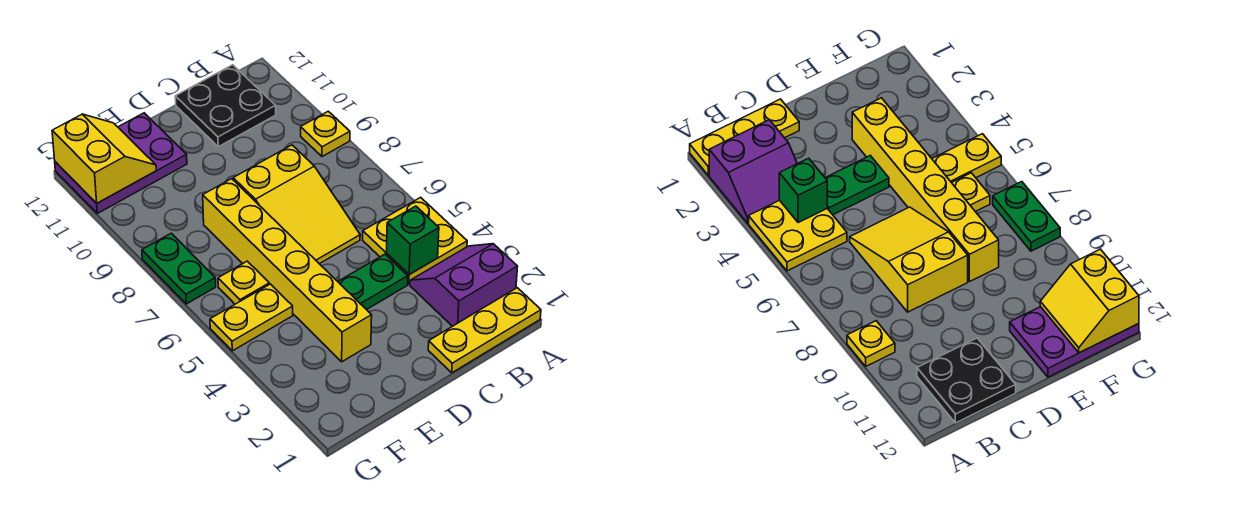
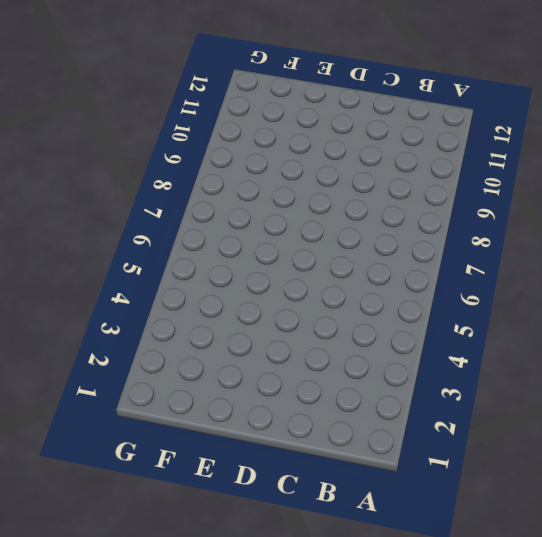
none -> yellow plate A1:C1 level 1
none -> purple slope A2:B3 level 1 top 2
none -> yellow plate A4:B5 level 1

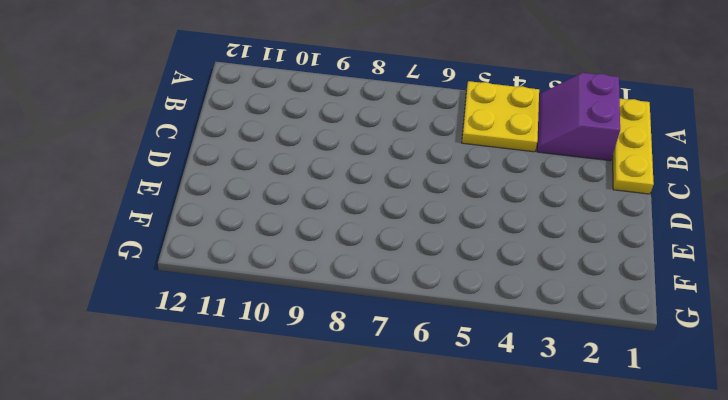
none -> yellow plate A9 level 1
none -> black plate B11:C12 level 1
none -> green plate C4:D4 level 1

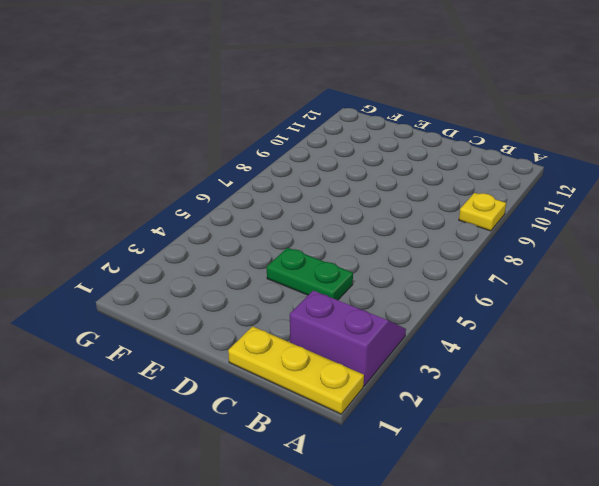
none -> yellow plate A4:B5 level 1
none -> black plate B11:C12 level 1
none -> yellow slope C6:D8 level 1 top 8

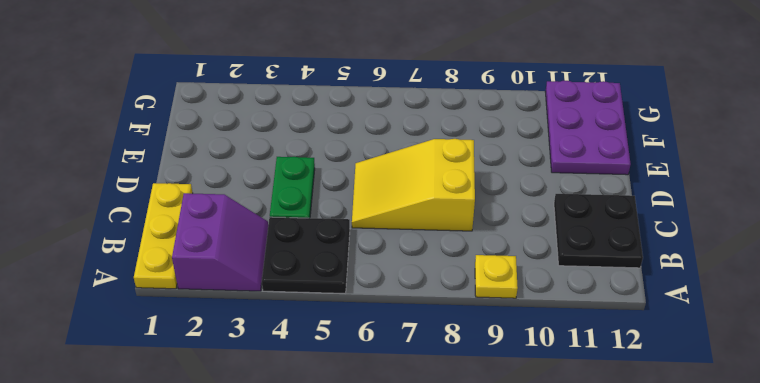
black plate A4:B5 level 1 -> yellow plate A4:B5 level 1
none -> yellow brick E3:E8 level 1
none -> yellow plate F5:G5 level 1
none -> yellow plate F6 level 1

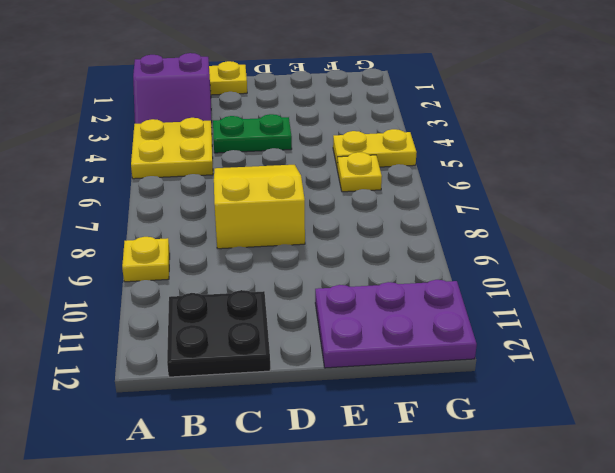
none -> yellow brick E3:E8 level 1
none -> green plate G7:G8 level 1
none -> green brick B4 level 2

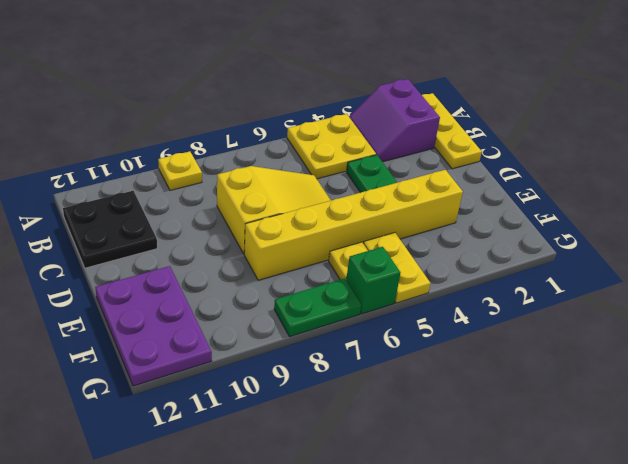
green brick G6 level 1 -> green brick B4 level 2
none -> yellow slope F11:G12 level 2 top G

